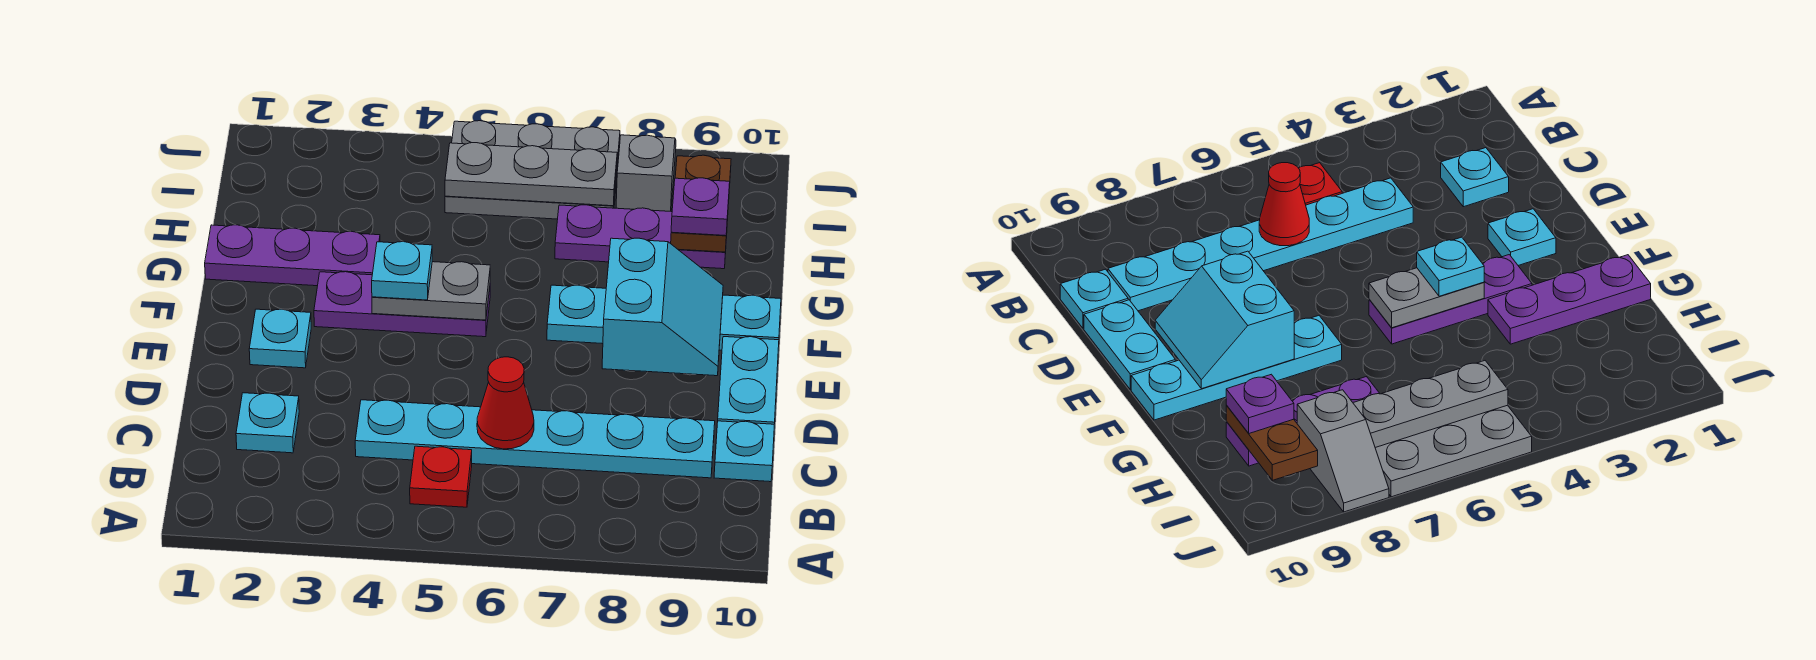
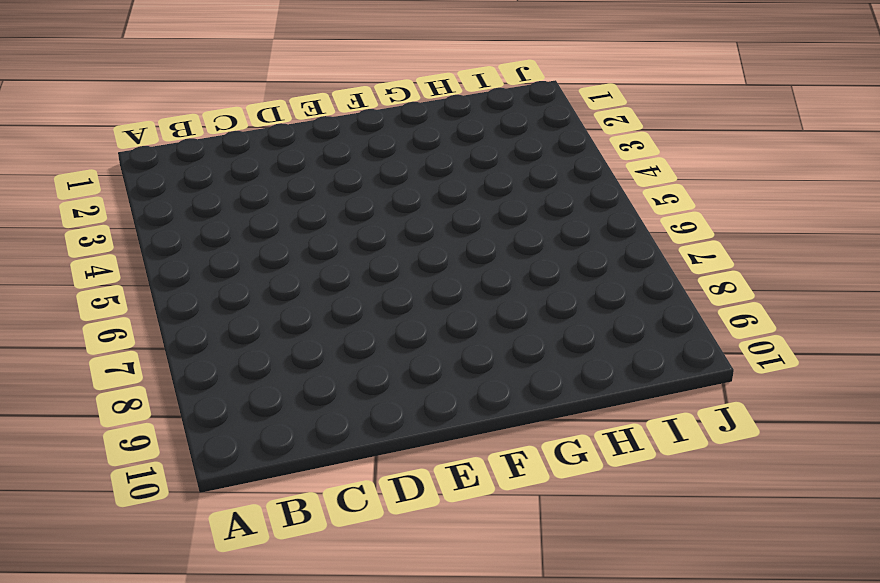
none -> red plate B5 level 1
none -> cyan plate C2 level 1
none -> cyan plate C4:C9 level 1

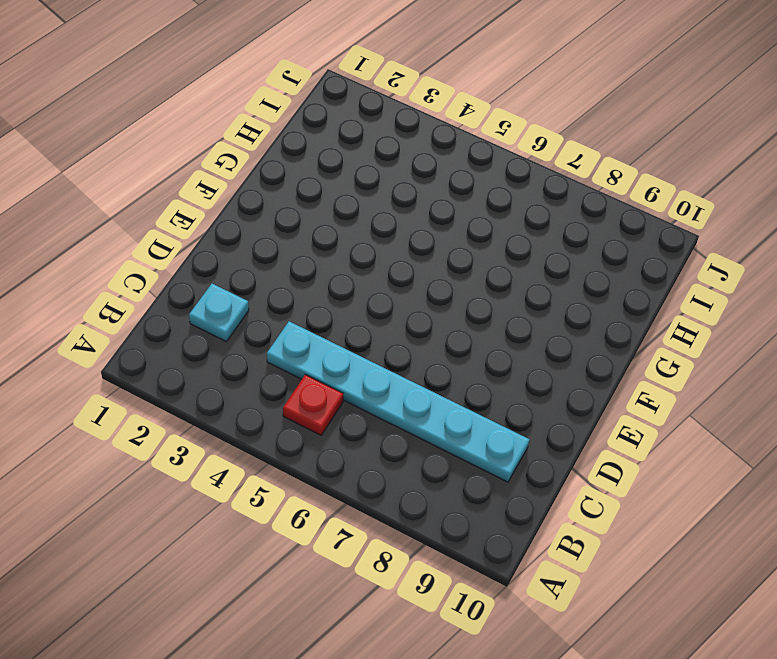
none -> cyan plate C10 level 1
none -> cyan plate D10:E10 level 1
none -> cyan plate E2 level 1

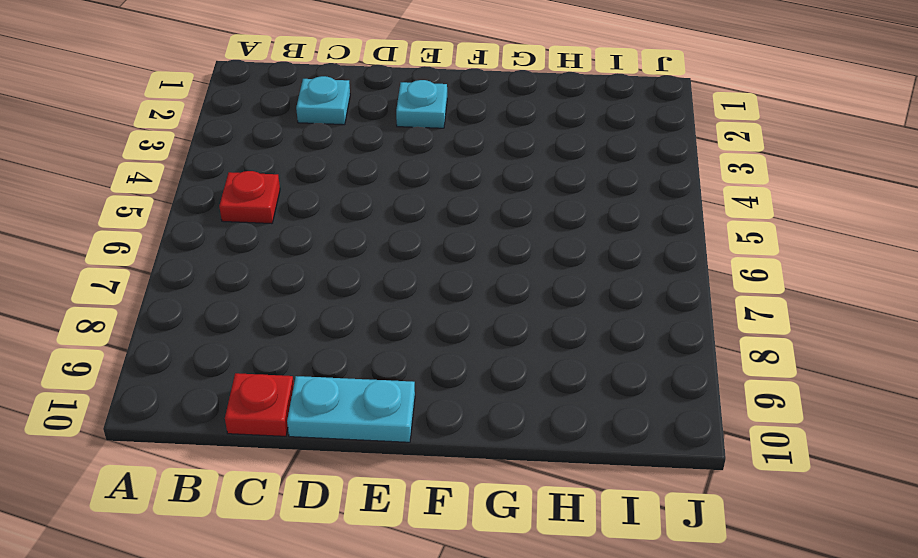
red plate C10 level 1 -> cyan plate C10 level 1
none -> cyan plate C4:C9 level 1
none -> purple plate F3:F5 level 1
none -> cyan plate F7:F10 level 1

